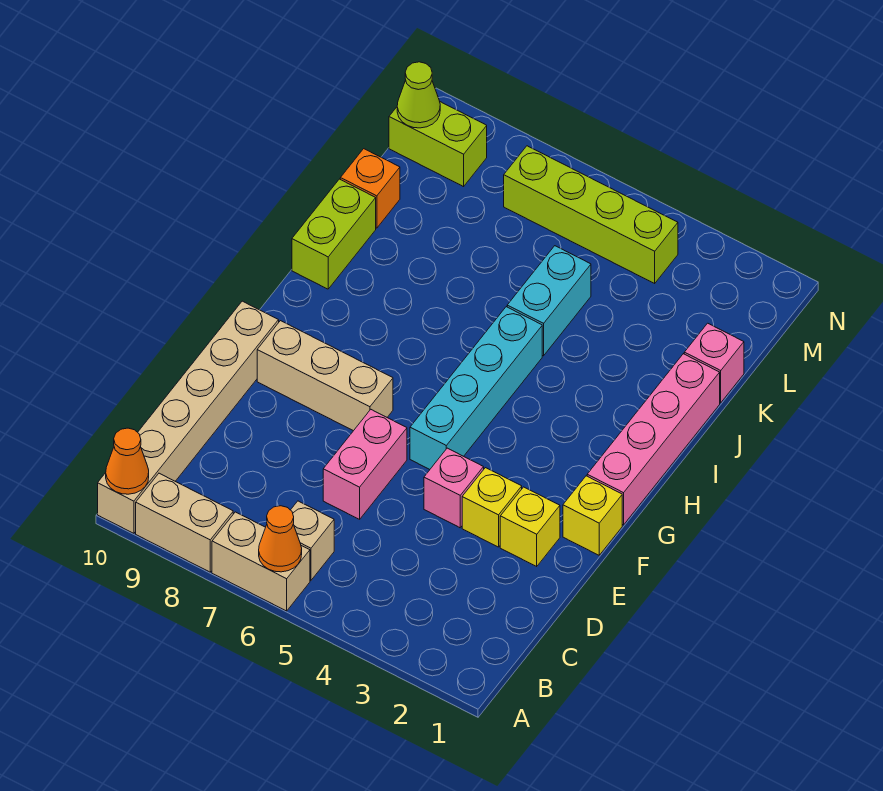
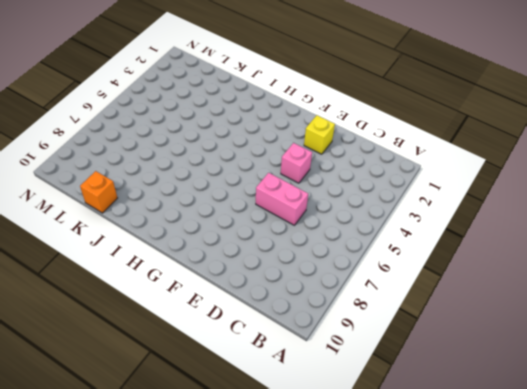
none -> tan brick A6:A7 level 1
none -> tan brick A8:A9 level 1
none -> tan brick A10:F10 level 1

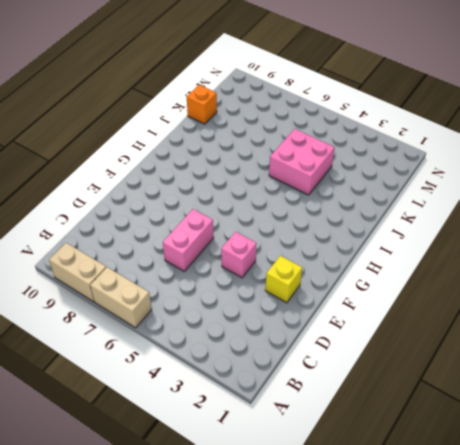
pink brick J4:K5 level 1 -> cyan brick J5:K5 level 1
none -> tan brick A10:F10 level 1
none -> tan brick B6 level 1
none -> yellow brick E3 level 1

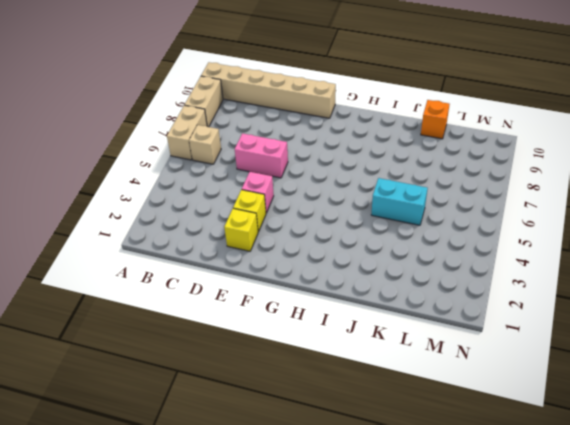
none -> yellow brick F1 level 1
none -> cyan brick F5:I5 level 1
none -> tan brick F7:F9 level 1

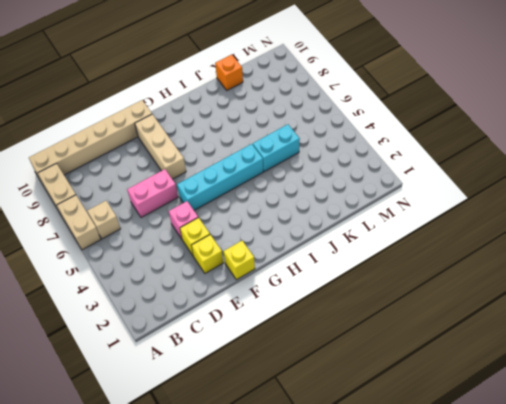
none -> pink brick G1:J1 level 1
none -> lime brick I10:J10 level 1
none -> pink brick K1 level 1

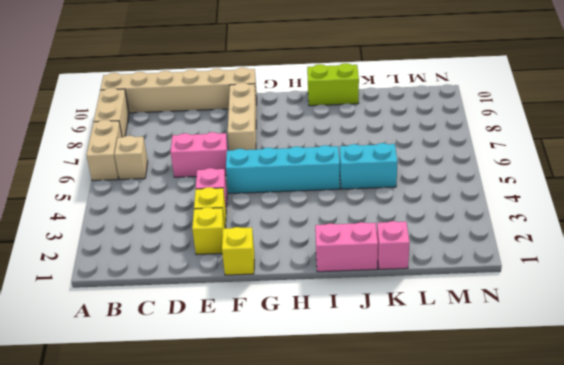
pink brick I1:J1 level 1 -> pink brick G1:J1 level 1
none -> orange brick K10 level 1
none -> lime brick M4:M7 level 1
none -> lime brick M9:M10 level 1

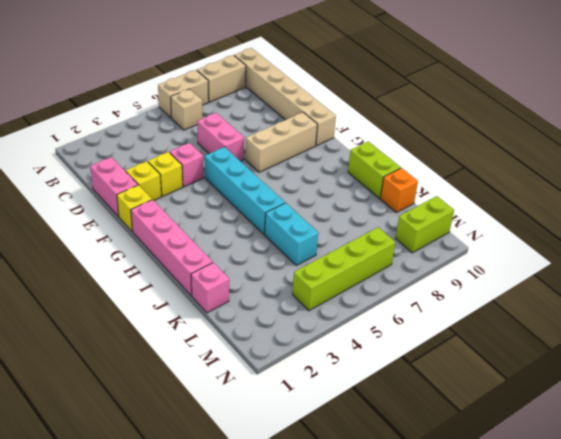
pink brick D1:E1 level 1 -> none
none -> orange cone A6 level 2
none -> orange cone A10 level 2
none -> lime cone M10 level 2

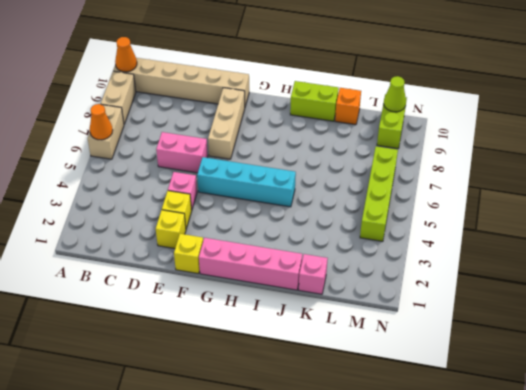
none -> tan brick B6 level 1
none -> cyan brick J5:K5 level 1

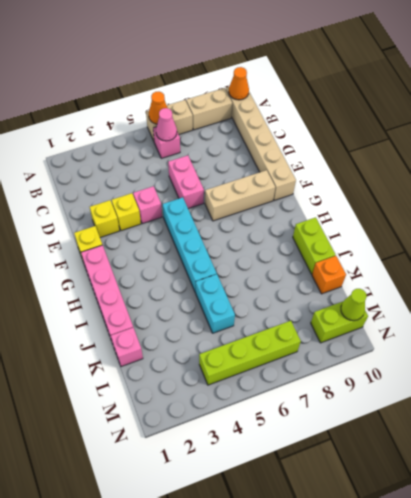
pink brick B6 level 1 -> tan brick B6 level 1
pink cone B6 level 2 -> none

